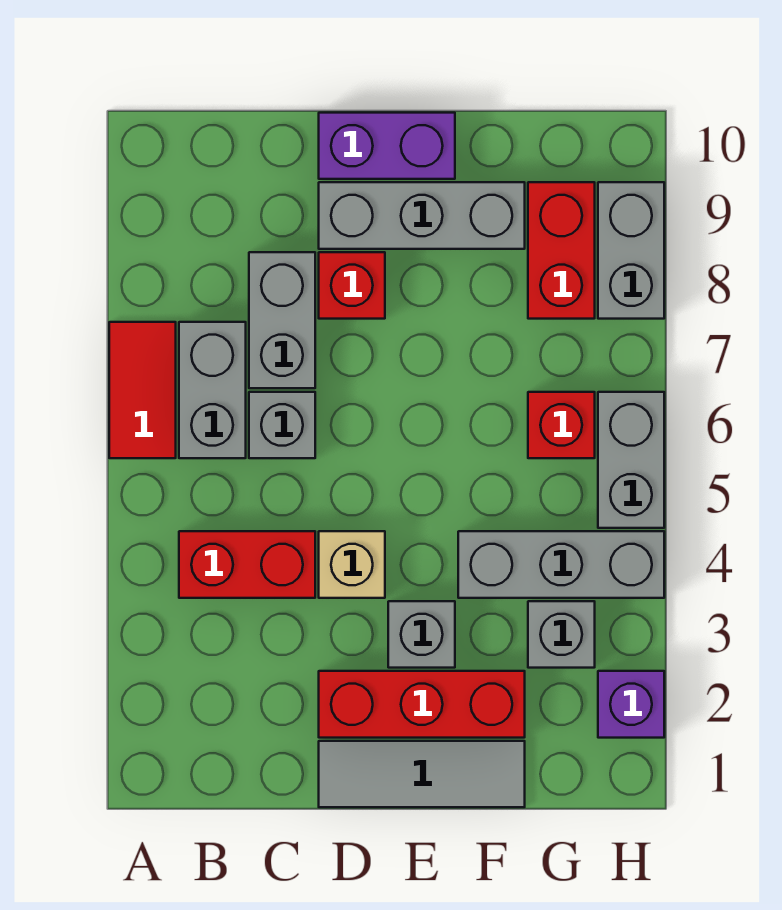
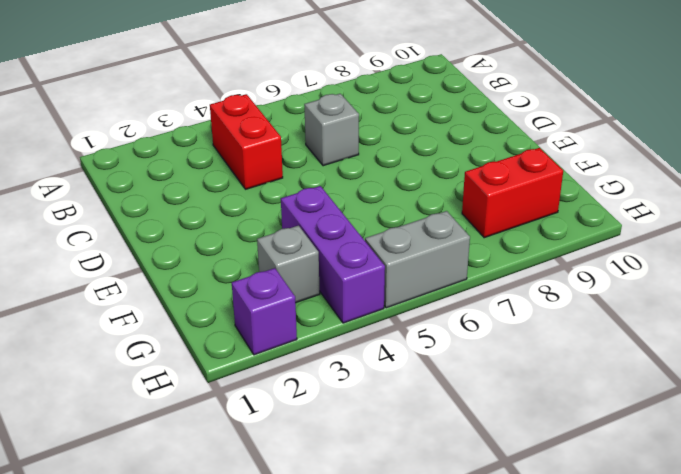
purple brick F4:H4 level 1 -> grey brick F4:H4 level 1
none -> red tile A6:A7 level 1
none -> grey brick B6:B7 level 1
none -> grey brick C7:C8 level 1

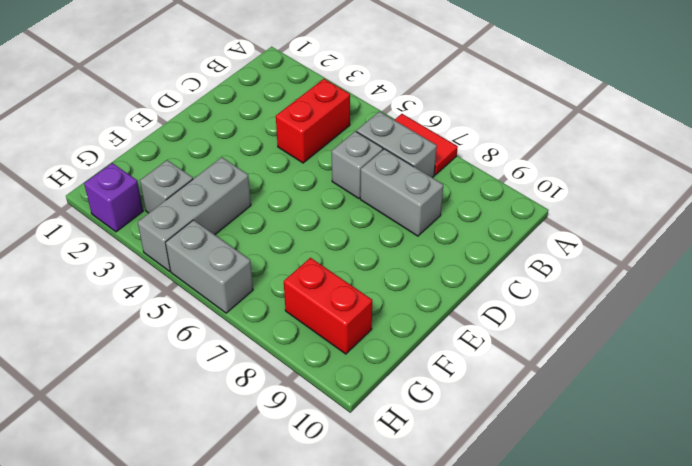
none -> grey tile D1:F1 level 1
none -> red brick D2:F2 level 1
none -> tan brick D4 level 1

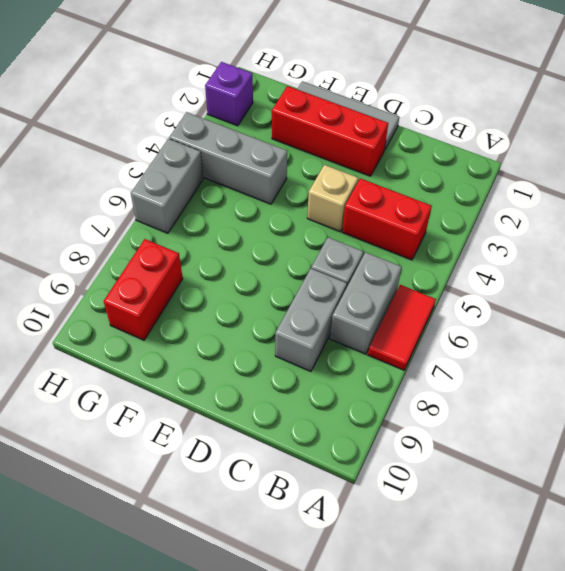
none -> red brick D8 level 1
none -> grey brick D9:F9 level 1
none -> purple brick D10:E10 level 1

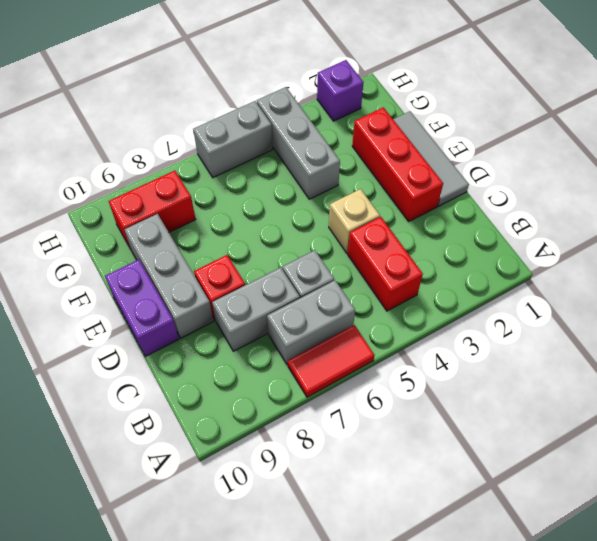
none -> grey brick E3 level 1
none -> grey brick G3 level 1
none -> red brick G6 level 1

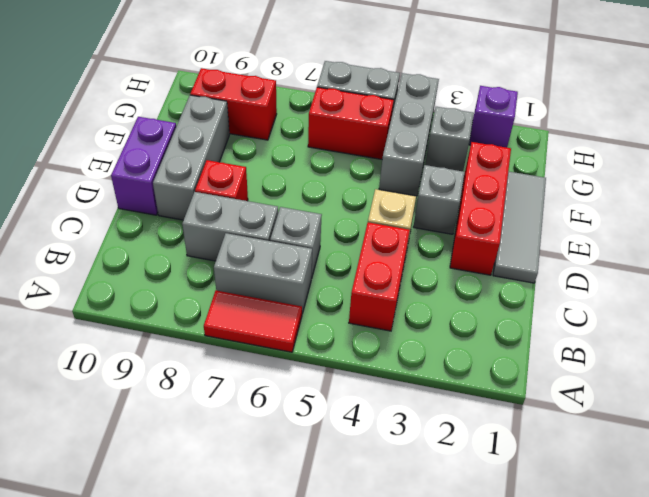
red brick G5:G6 level 1 -> red brick G6 level 1
none -> grey brick H8:H9 level 1

